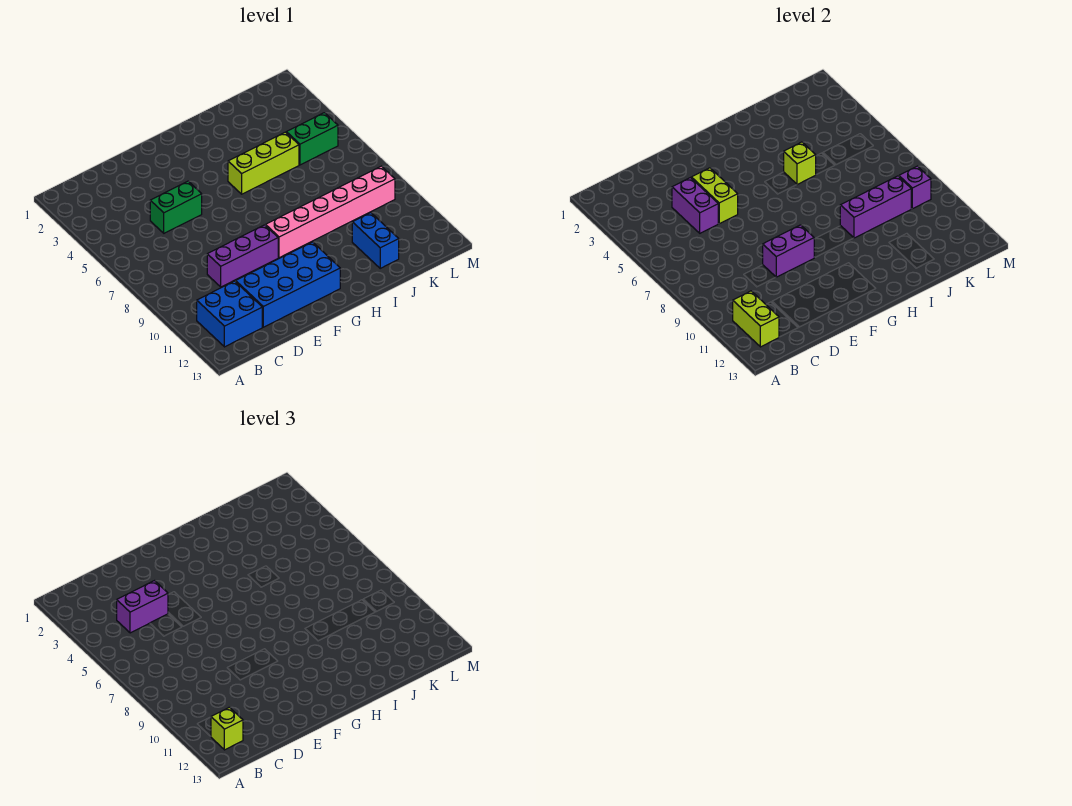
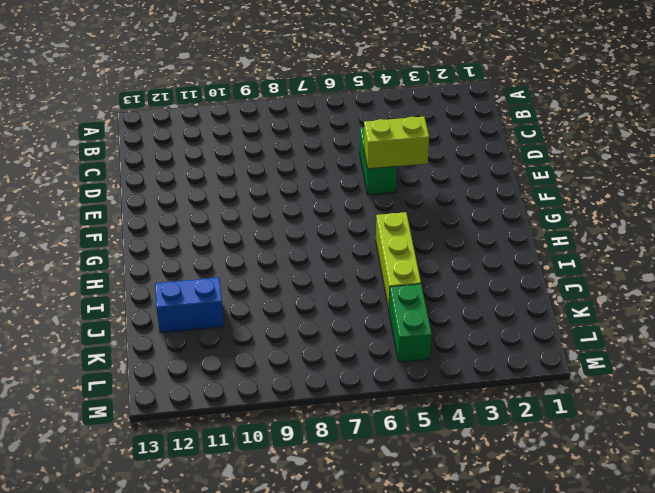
none -> blue brick B11:C12 level 1
none -> purple brick D9:F9 level 1
none -> blue brick D11:G12 level 1

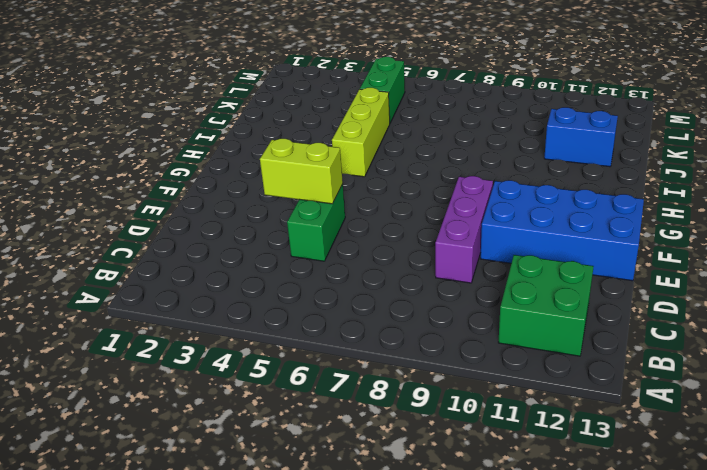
green brick B11:C12 level 1 -> blue brick B11:C12 level 1
blue brick E10:F13 level 1 -> blue brick D11:G12 level 1
none -> pink brick G9:L9 level 1
none -> lime brick B11:B12 level 2
none -> purple brick D4:D5 level 2

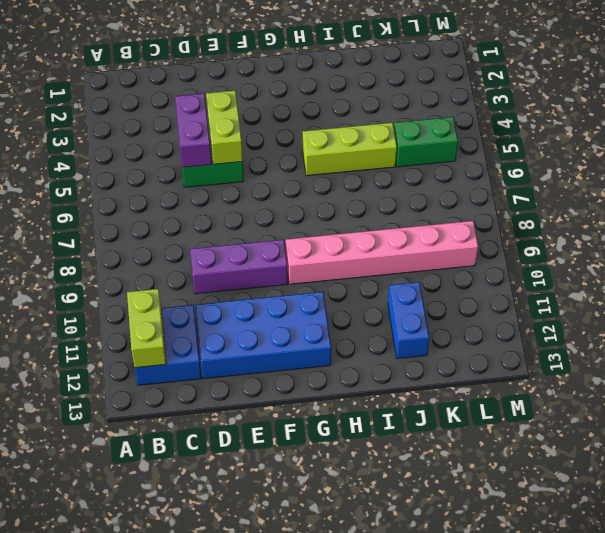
none -> purple brick E9:F9 level 2
none -> lime brick I5 level 2
none -> purple brick I9:K9 level 2

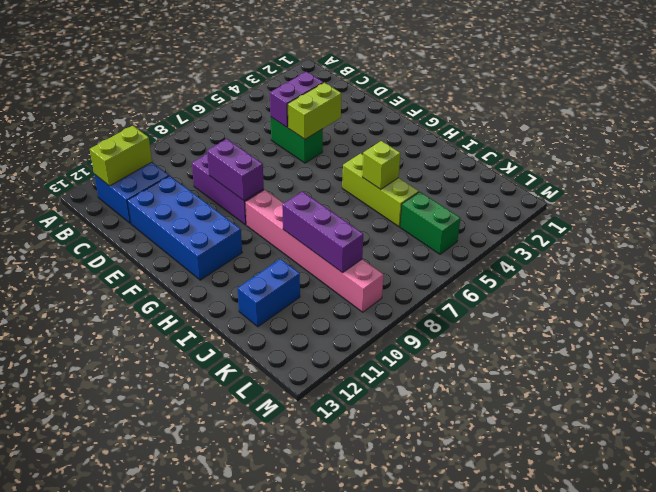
none -> purple brick L9 level 2
none -> lime brick B12 level 3
none -> purple brick C4:D4 level 3

